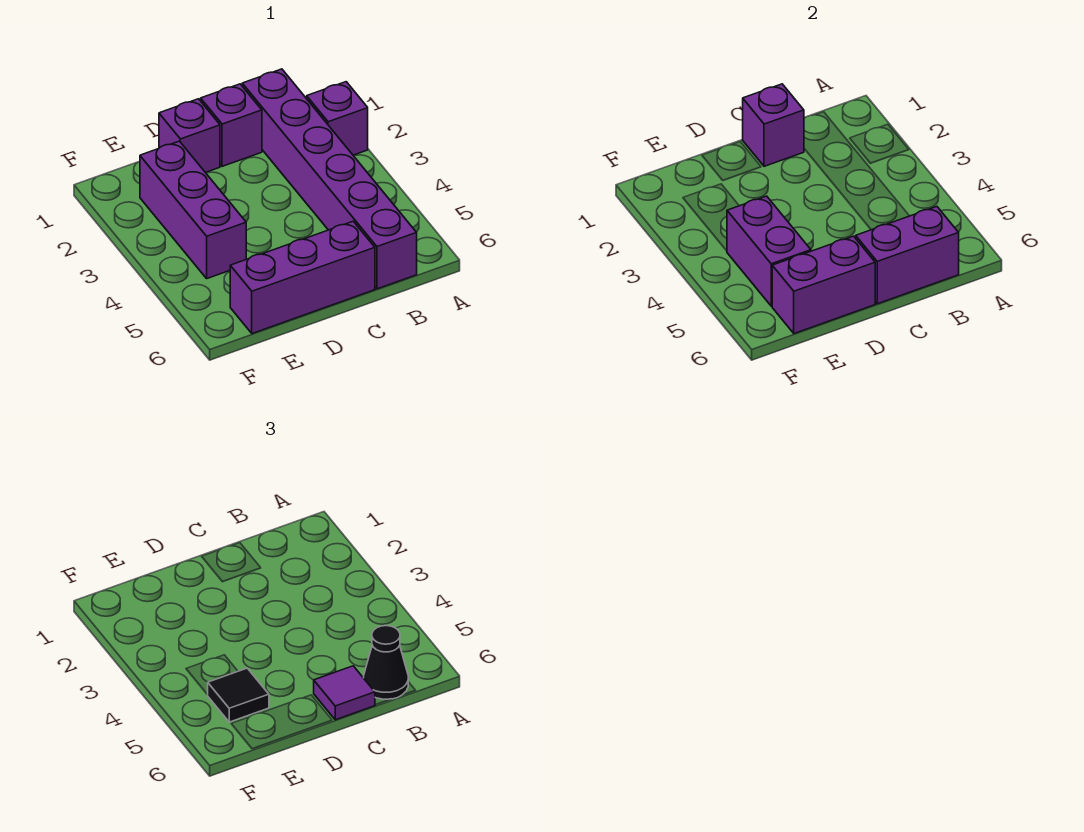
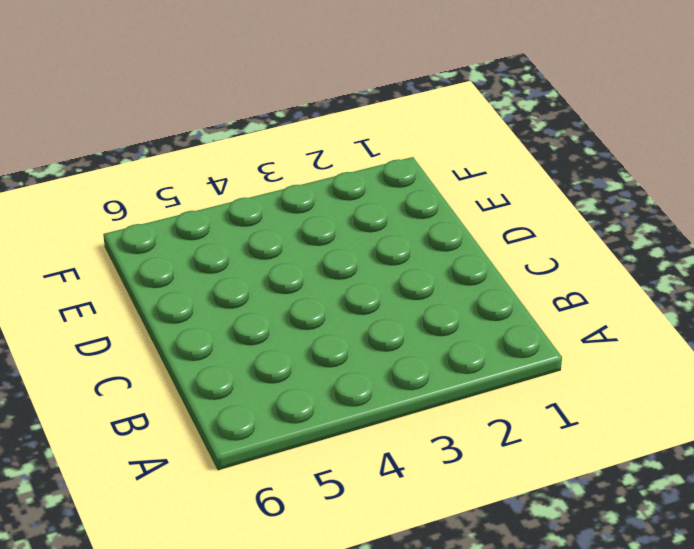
none -> purple brick A2 level 1
none -> purple brick B1:B6 level 1
none -> purple brick C1 level 1

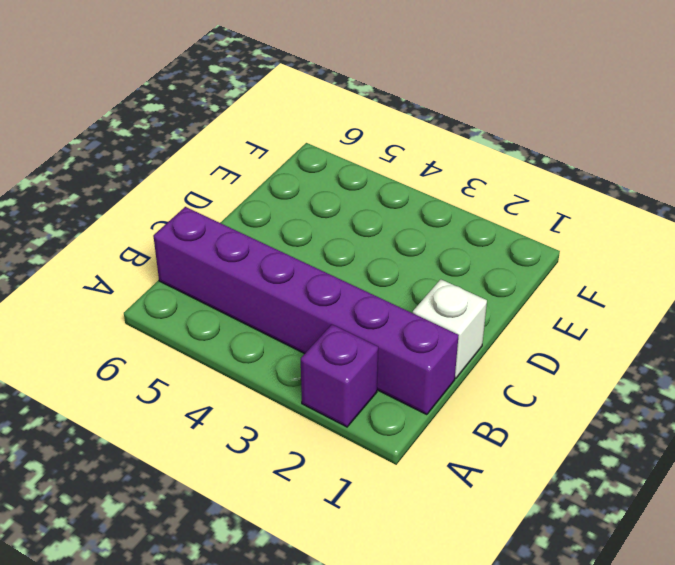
white brick C1 level 1 -> purple brick C1 level 1
none -> purple brick C6:E6 level 1
none -> purple brick D1 level 1
none -> purple brick E2:E4 level 1

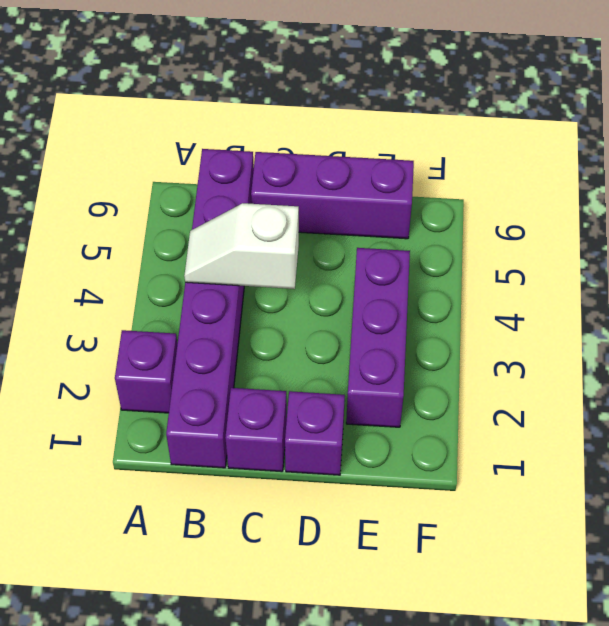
white slope B4:C4 level 2 top C -> none
none -> purple brick B6:C6 level 2
none -> purple brick C1 level 2
none -> purple brick D6:E6 level 2

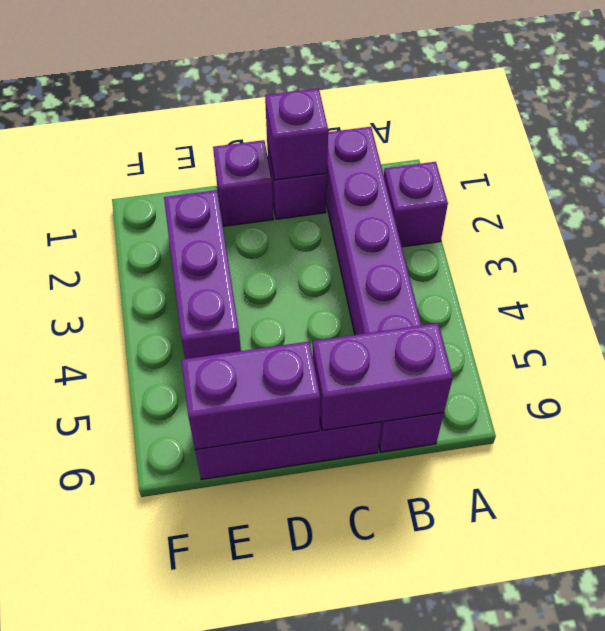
none -> purple brick E4:E5 level 2
none -> black cone B6 level 3
none -> purple tile C6 level 3

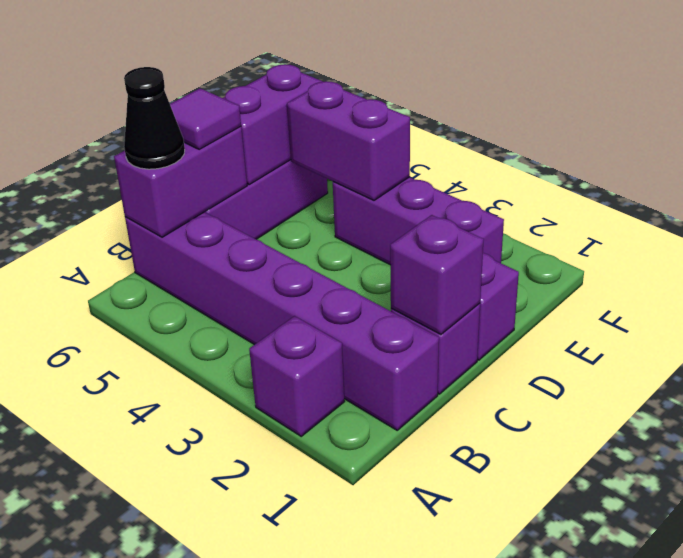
none -> black tile E5 level 3

